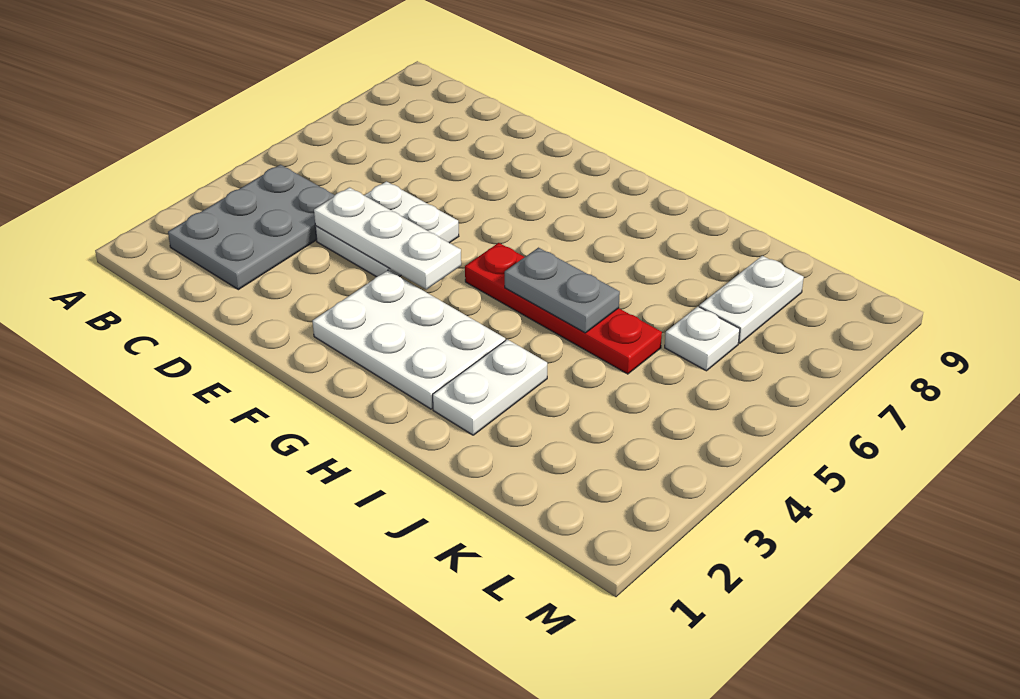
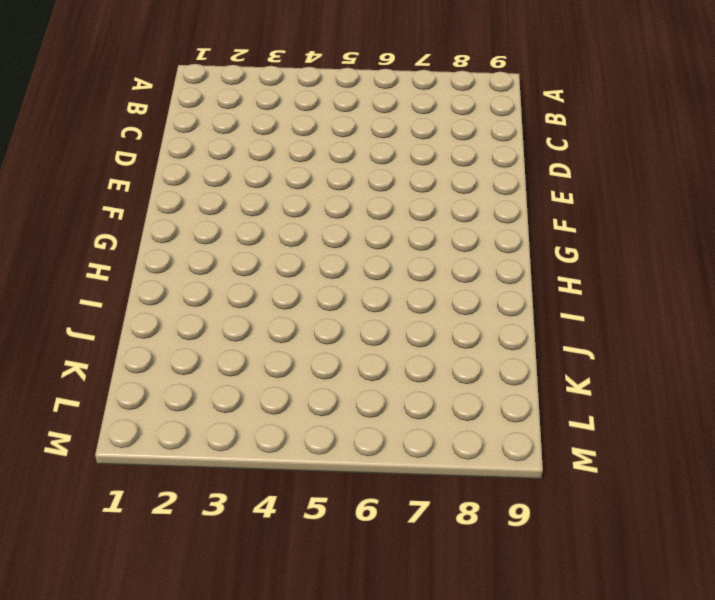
none -> grey plate B2:C4 level 1
none -> white plate D4:E5 level 1

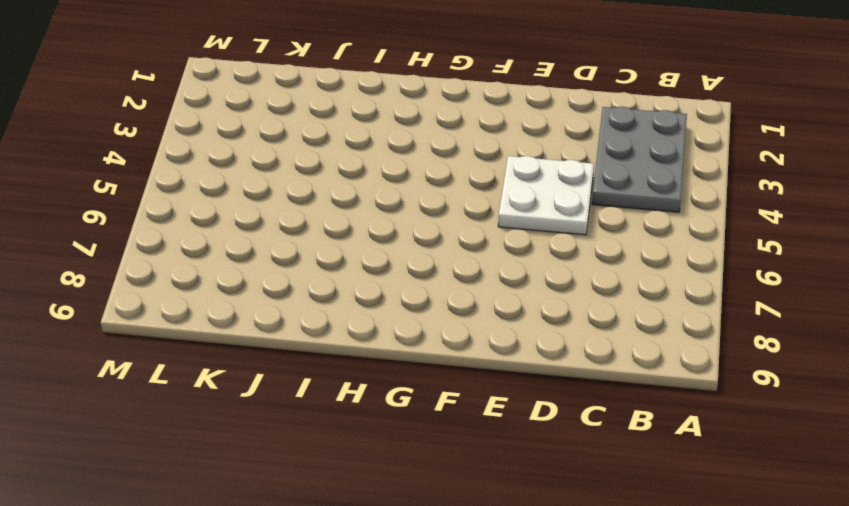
none -> white plate F2:H3 level 1
none -> red plate G5:J5 level 1

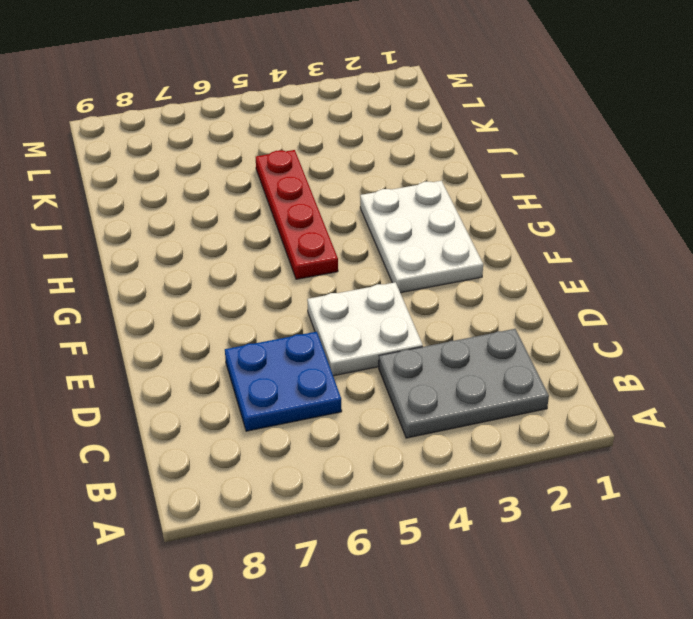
blue plate C6:D7 level 1 -> none
none -> white plate I2:I3 level 1
none -> white plate K6 level 1

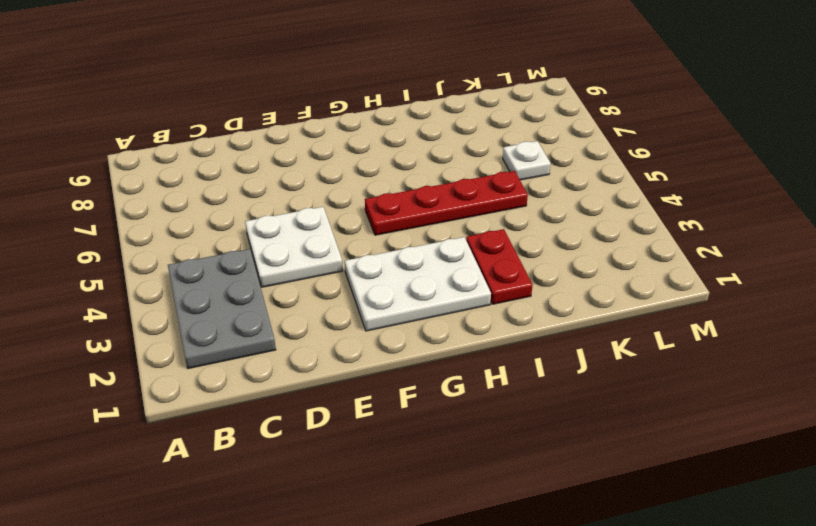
red plate I2:I3 level 1 -> white plate I2:I3 level 1
none -> white plate K7:K8 level 1
none -> white plate D4:F4 level 2

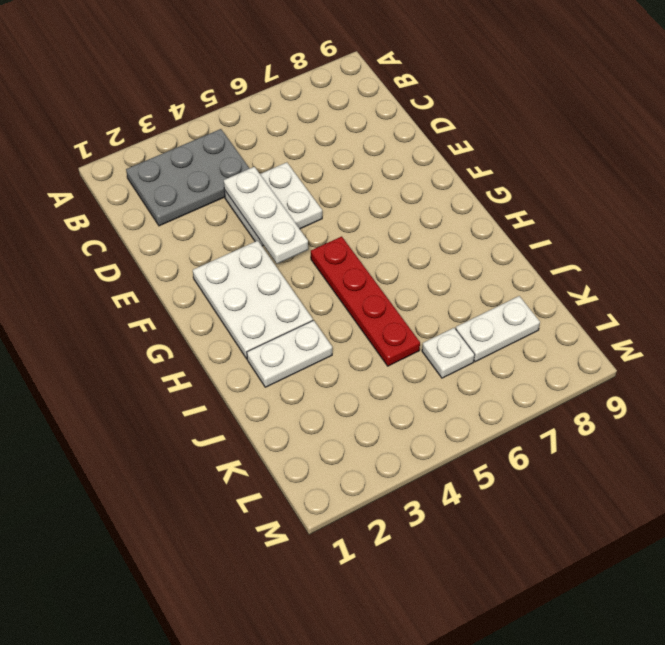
none -> grey plate H5:I5 level 2

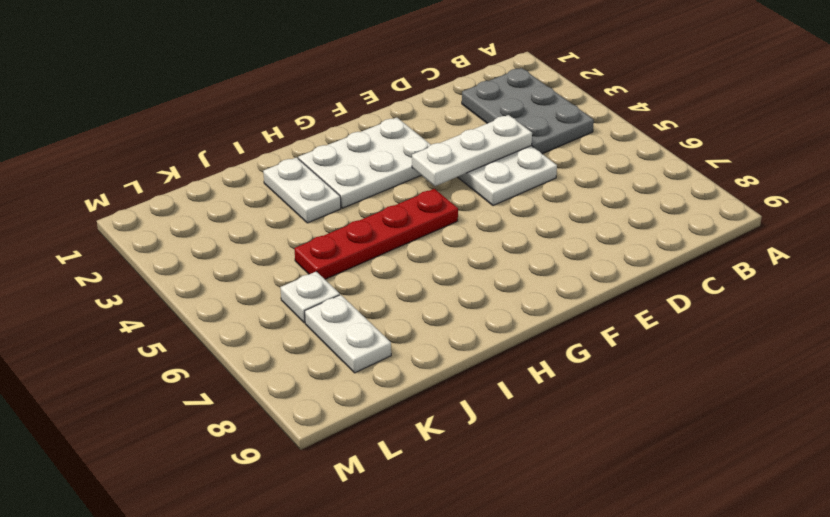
none -> grey plate H5:I5 level 2

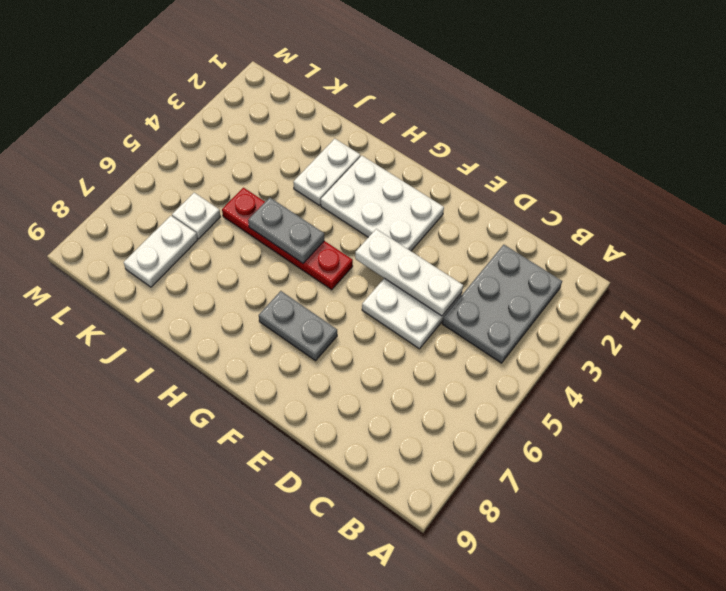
grey plate F7:G7 level 1 -> none

